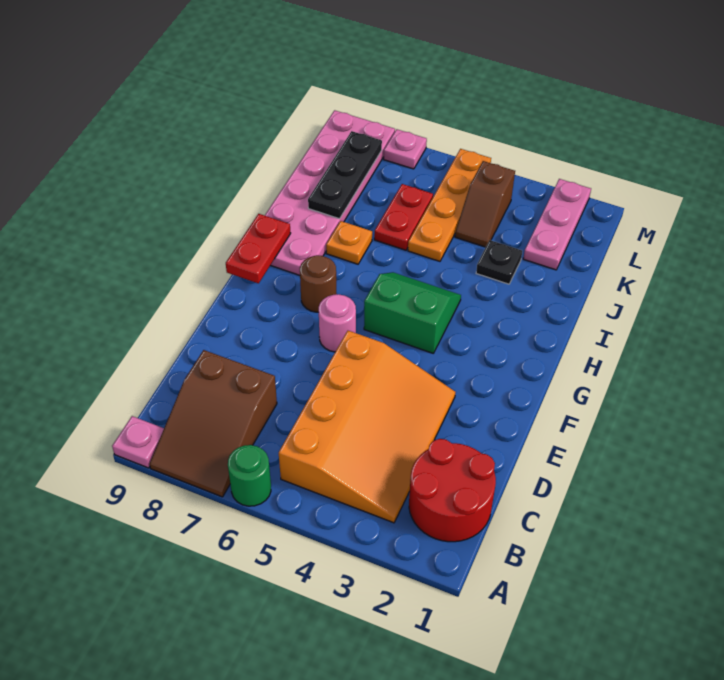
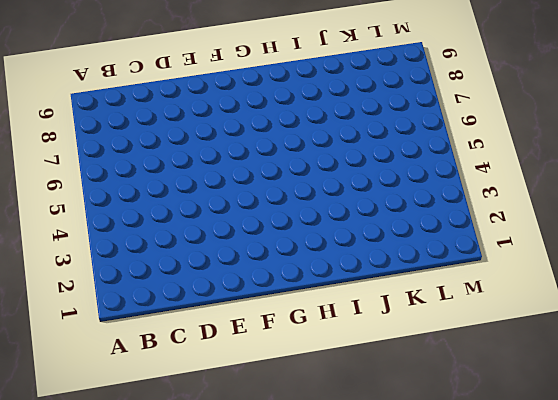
none -> green round brick A6 level 1
none -> brown slope A7:C8 level 1 top C
none -> pink plate A9 level 1

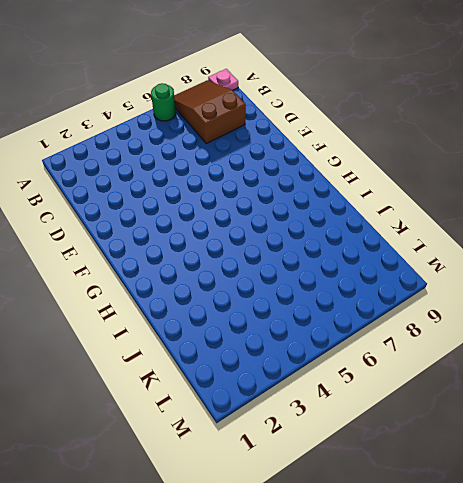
none -> red round brick B1:C2 level 1
none -> orange slope B3:E5 level 1 top 5
none -> pink round brick F6 level 1

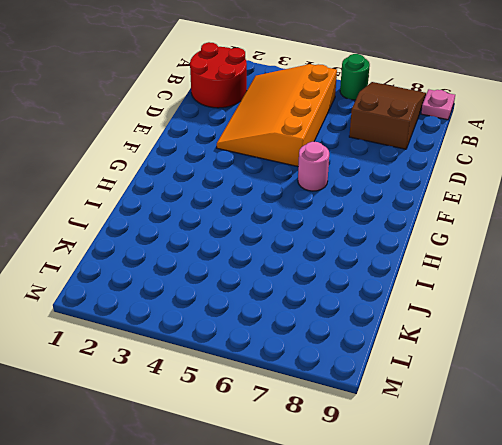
none -> green slope G4:H5 level 1 top G
none -> brown round brick G7 level 1
none -> pink plate H8:M9 level 1

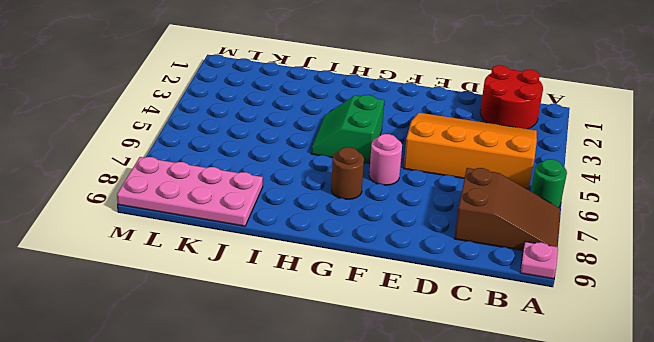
pink plate J8:M9 level 1 -> pink plate H8:M9 level 1
none -> orange plate I7 level 1
none -> black plate J3 level 1
none -> orange plate J5:M5 level 1

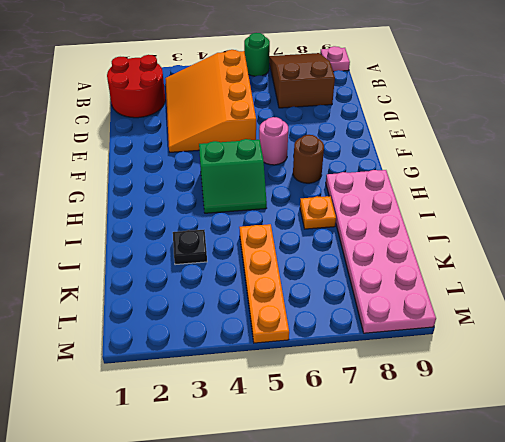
none -> red plate J6:K6 level 1
none -> pink plate K2:M2 level 1
none -> brown slope K4:L4 level 1 top L

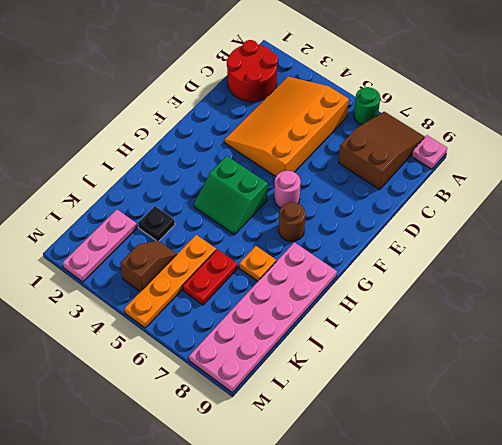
none -> pink plate M7 level 1
none -> red plate G9:H9 level 2
none -> black plate J8:L8 level 2

